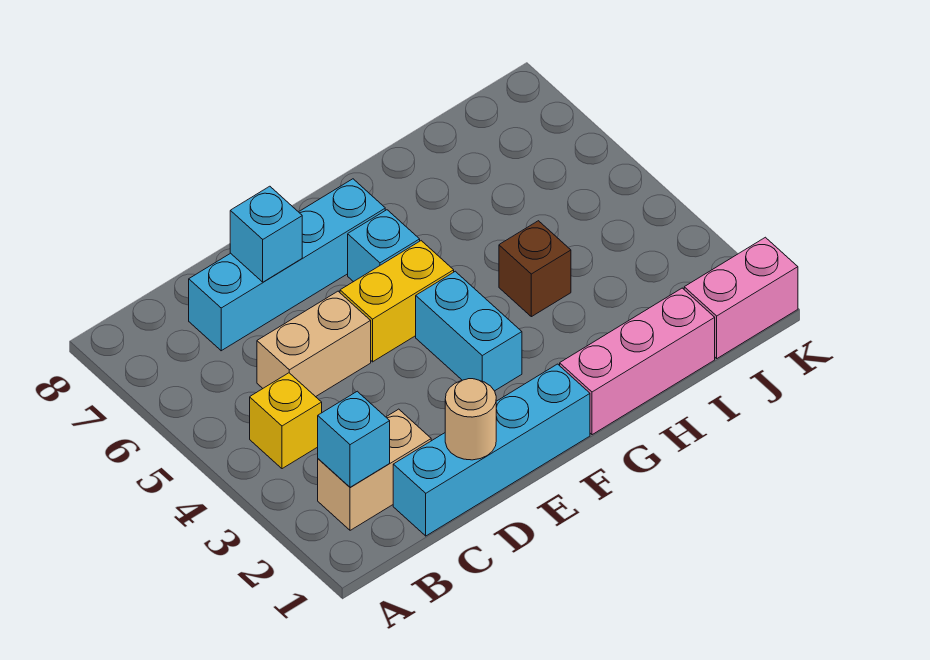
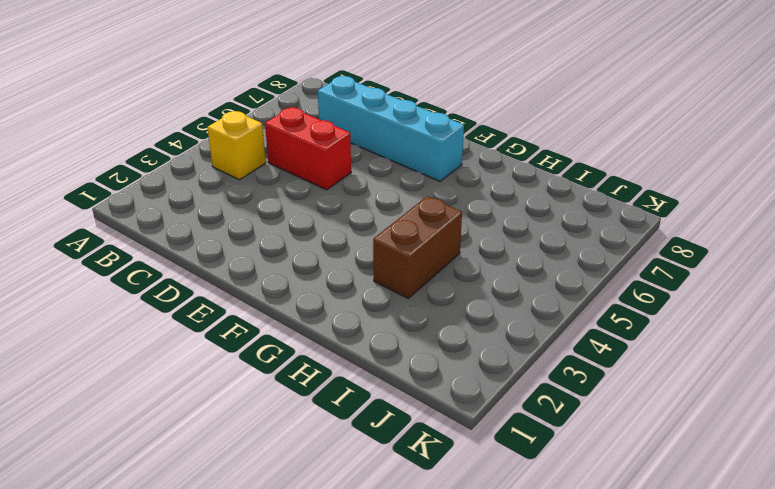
red brick C5:D5 level 1 -> tan brick C5:D5 level 1
brown brick H3:H4 level 1 -> brown brick H4 level 1
none -> tan brick B2:C2 level 1
none -> cyan brick C1:F1 level 1
none -> yellow brick E5:F5 level 1

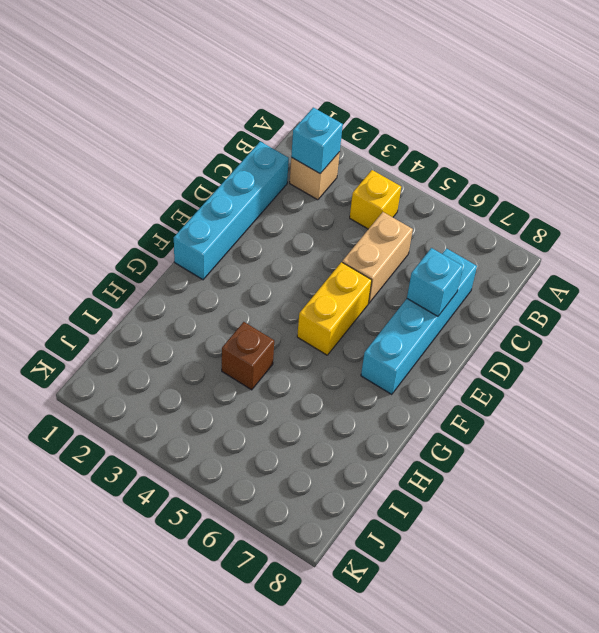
tan brick B2 level 1 -> tan brick B2:C2 level 1
none -> cyan brick F3:F4 level 1
none -> cyan brick F6 level 1
none -> pink brick G1:I1 level 1

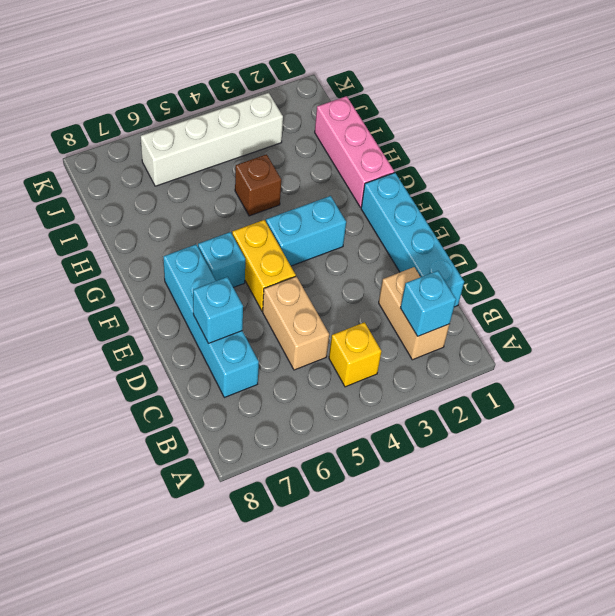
white brick J3:J6 level 1 -> none
none -> pink brick J1:K1 level 1
none -> tan round brick D1 level 2

